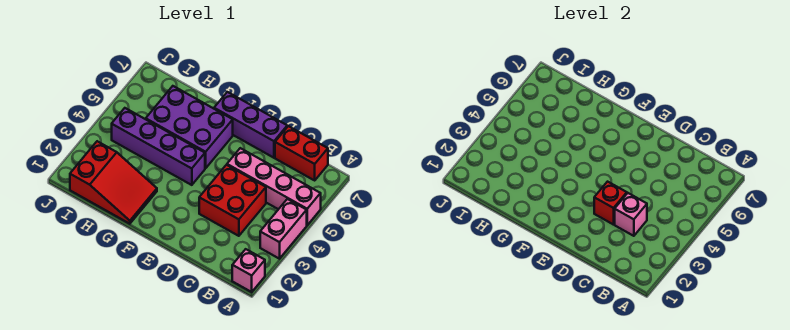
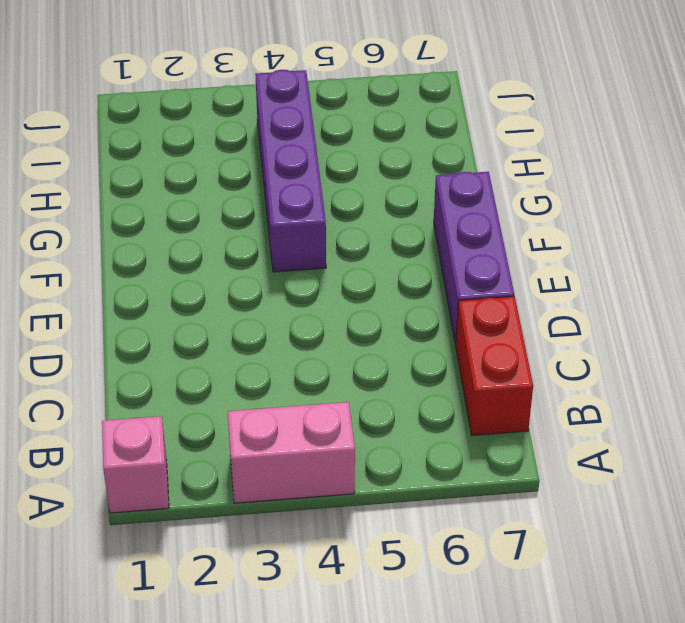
none -> pink brick A5:D5 level 1
none -> red brick C3:D4 level 1

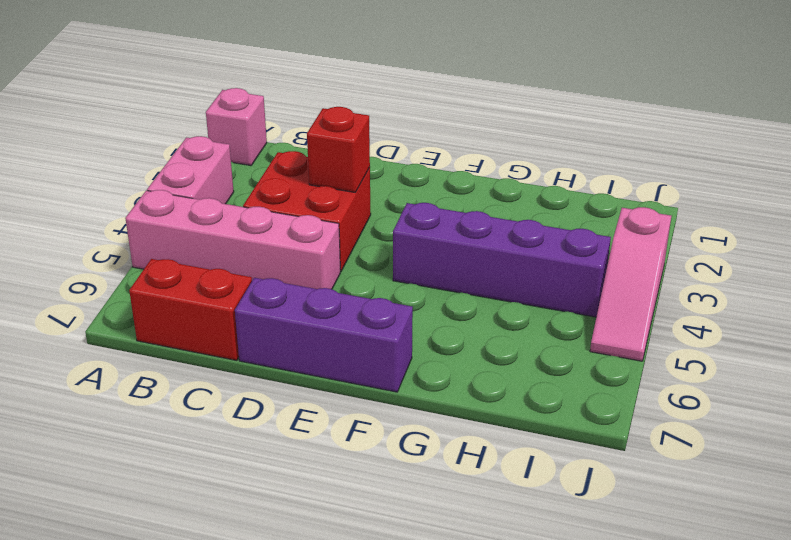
pink slope J3:J5 level 1 top 3 -> none
none -> purple brick F5:H6 level 1
none -> red slope G1:I2 level 1 top I

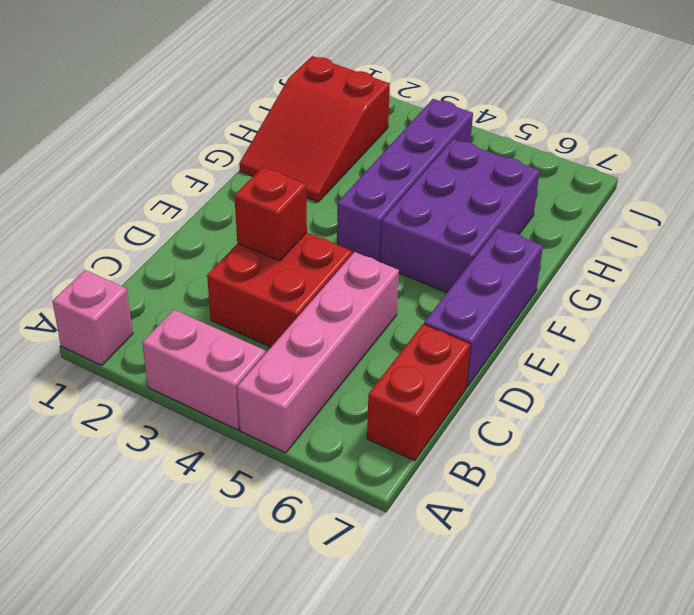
none -> pink brick C3 level 2

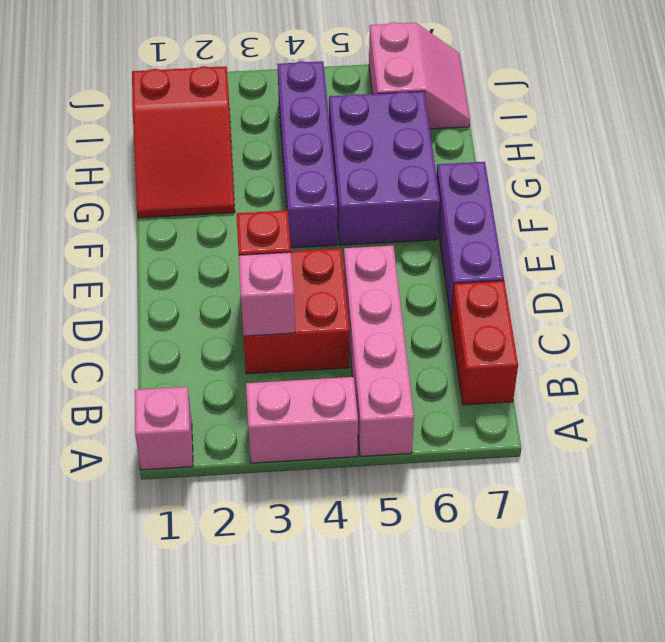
pink slope I6:J7 level 1 top 6 -> none

